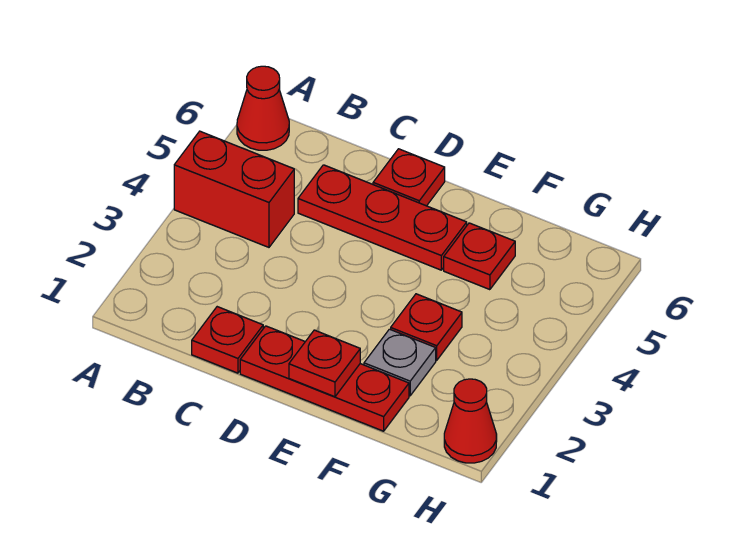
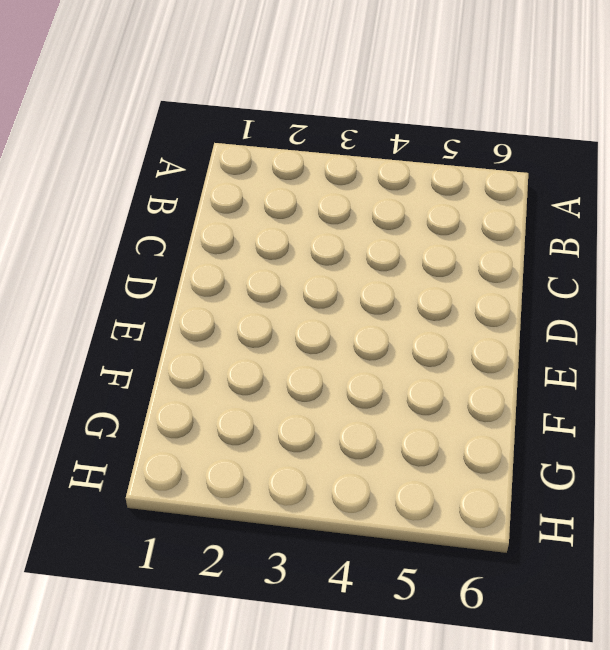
none -> red brick A4:B4 level 1
none -> red cone A6 level 1

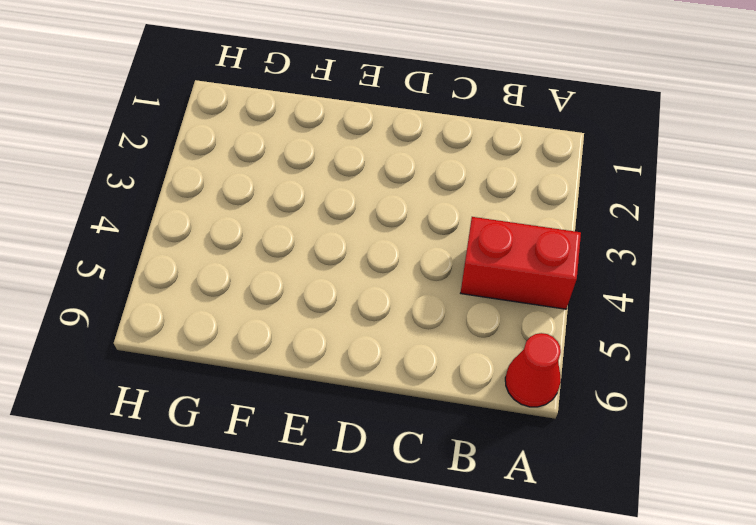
none -> red plate C1 level 1
none -> red plate C5:E5 level 1

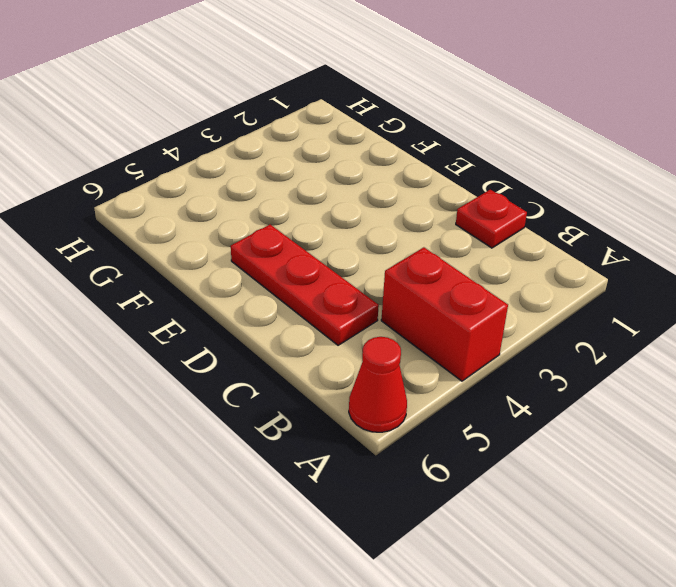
none -> red plate D1:F1 level 1
none -> red plate D6 level 1

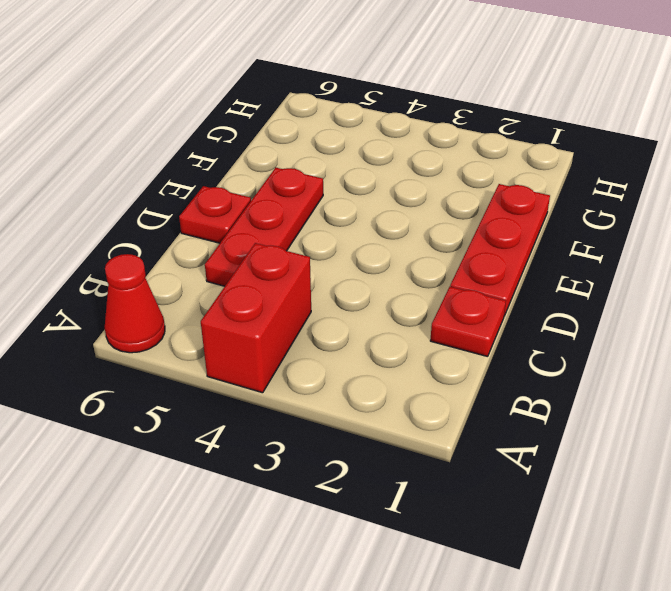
none -> grey plate F2 level 1
none -> red plate F3 level 1

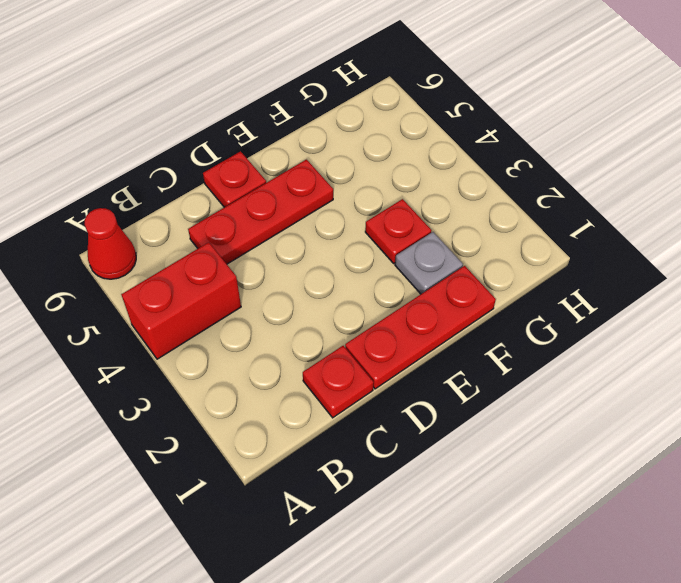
none -> red plate F5 level 1
none -> red cone H1 level 1

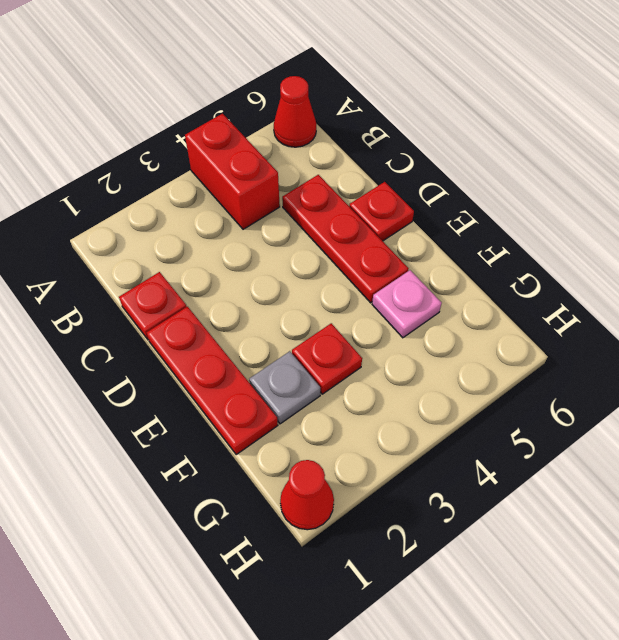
pink plate F5 level 1 -> red plate F5 level 1
none -> red plate E1 level 2

